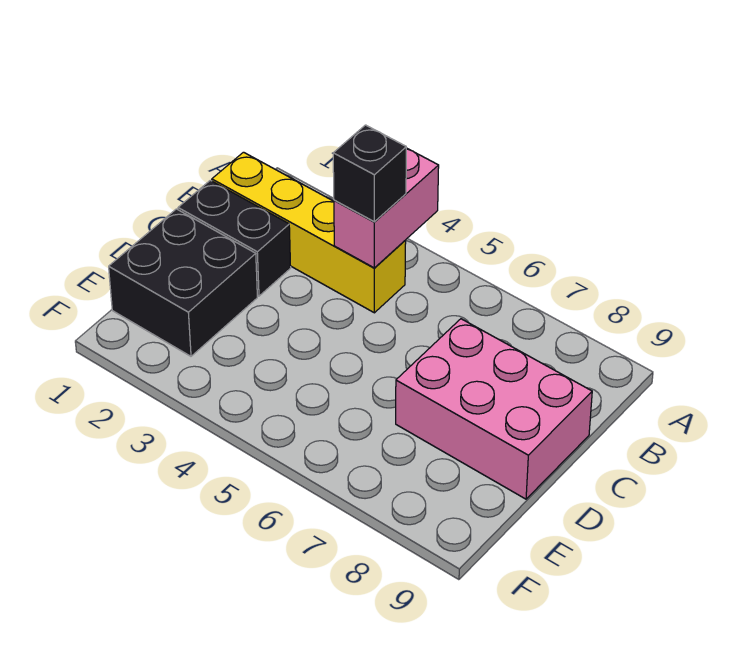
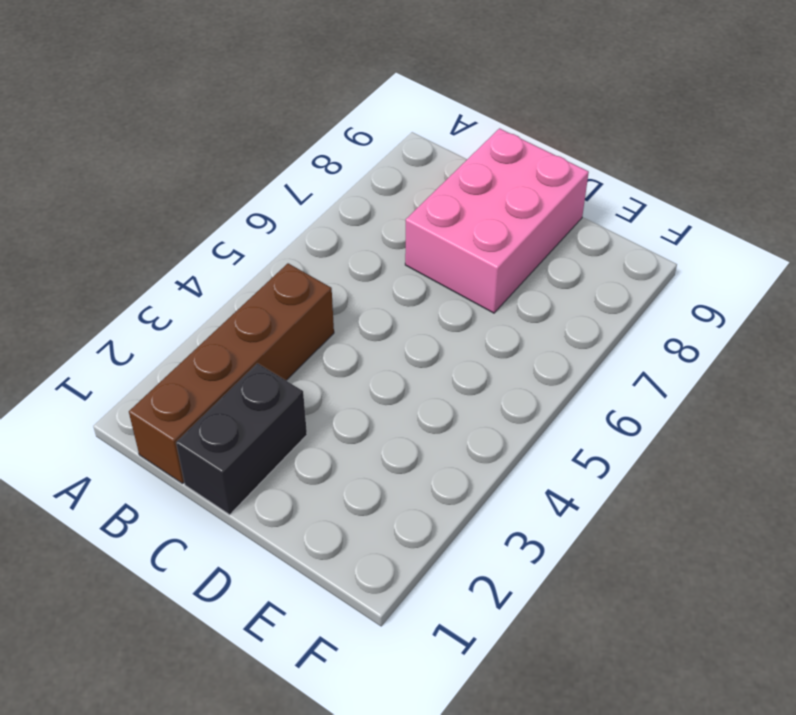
brown brick B1:B4 level 1 -> yellow brick B1:B4 level 1
none -> black brick D1:E2 level 1
none -> pink brick A4:B4 level 2

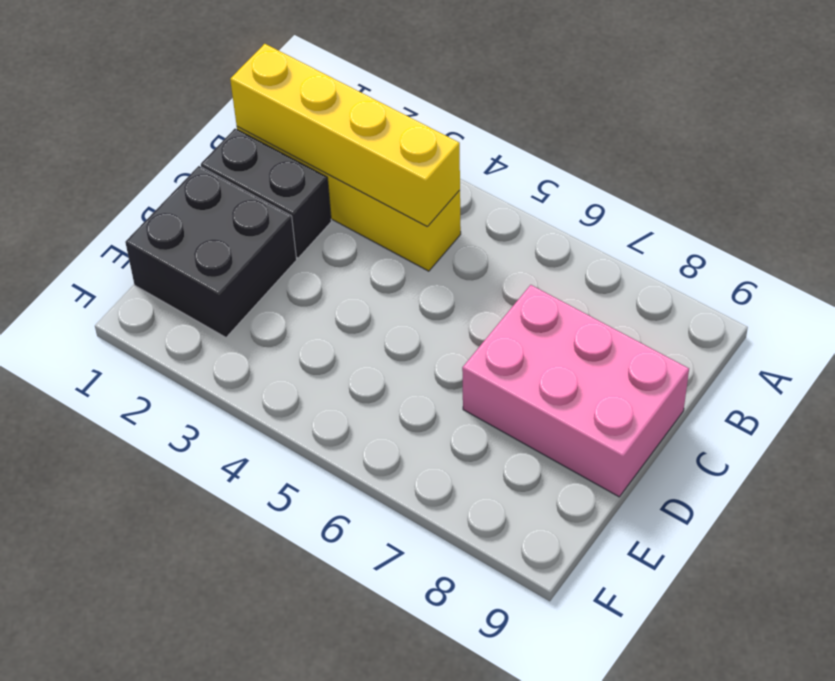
yellow brick B1:B4 level 2 -> pink brick A4:B4 level 2
none -> black brick B4 level 3

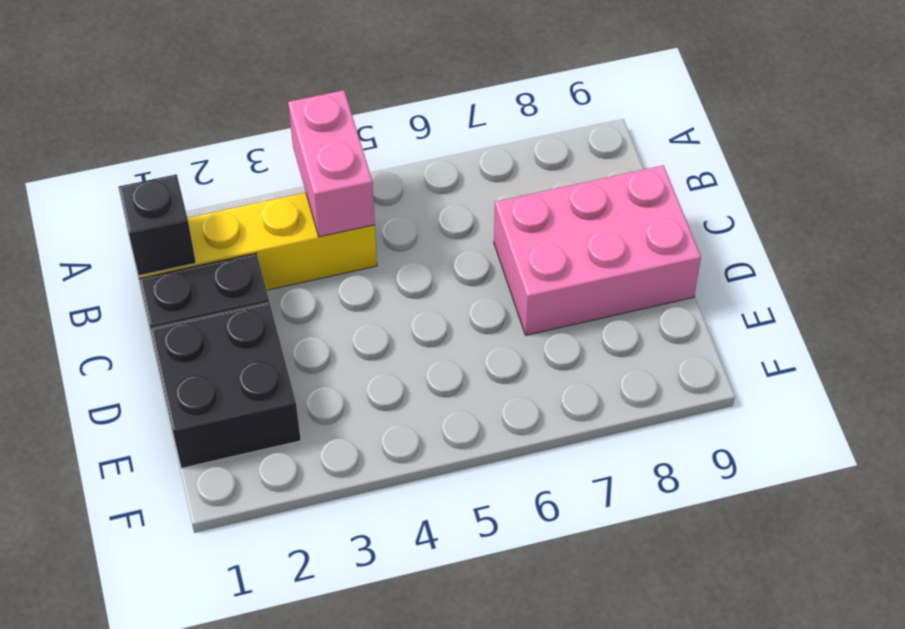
black brick B1 level 2 -> black brick B4 level 3

